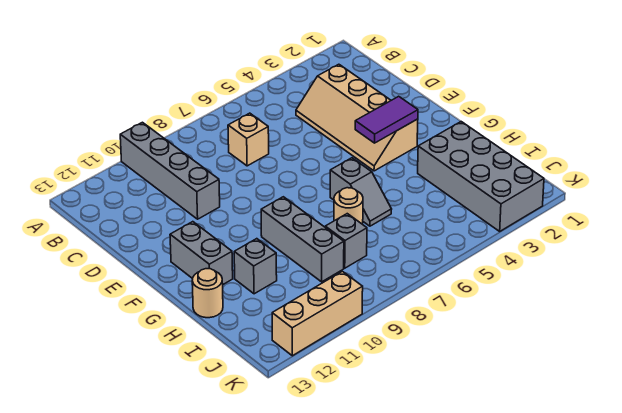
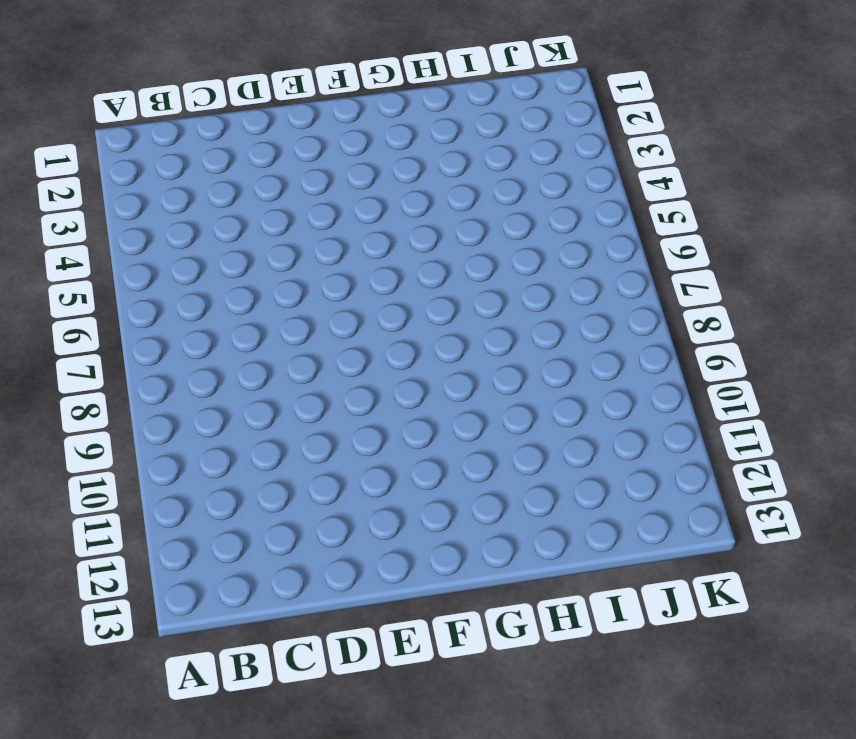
none -> grey brick A10:D10 level 1
none -> tan slope C3:F4 level 1 top 3
none -> tan brick C7 level 1

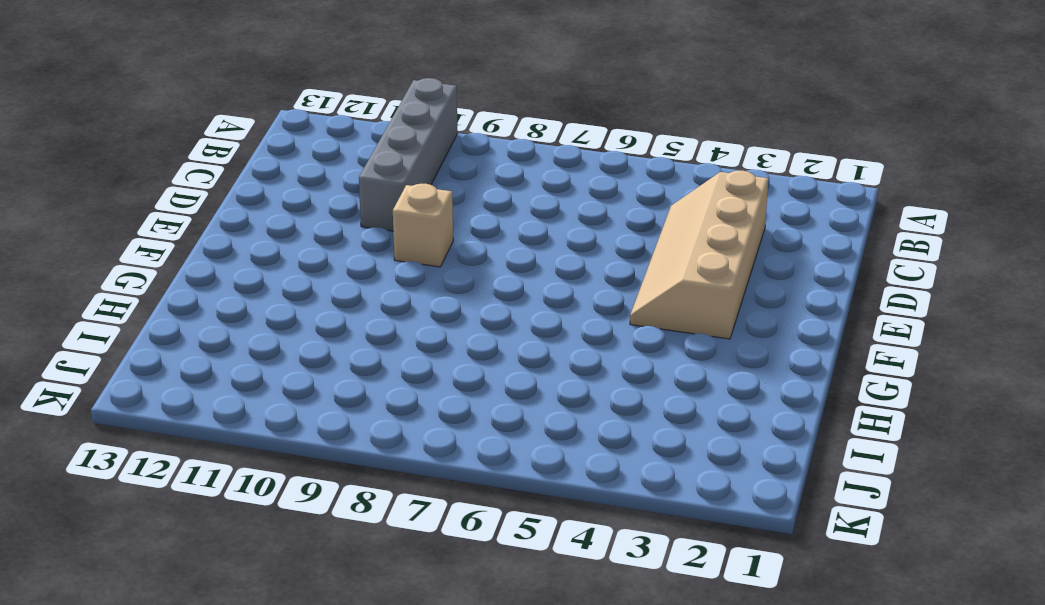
tan brick E9 level 1 -> tan brick C7 level 1
none -> grey brick F12:G12 level 1
none -> grey slope G6:H6 level 1 top G
none -> grey brick G9:I9 level 1

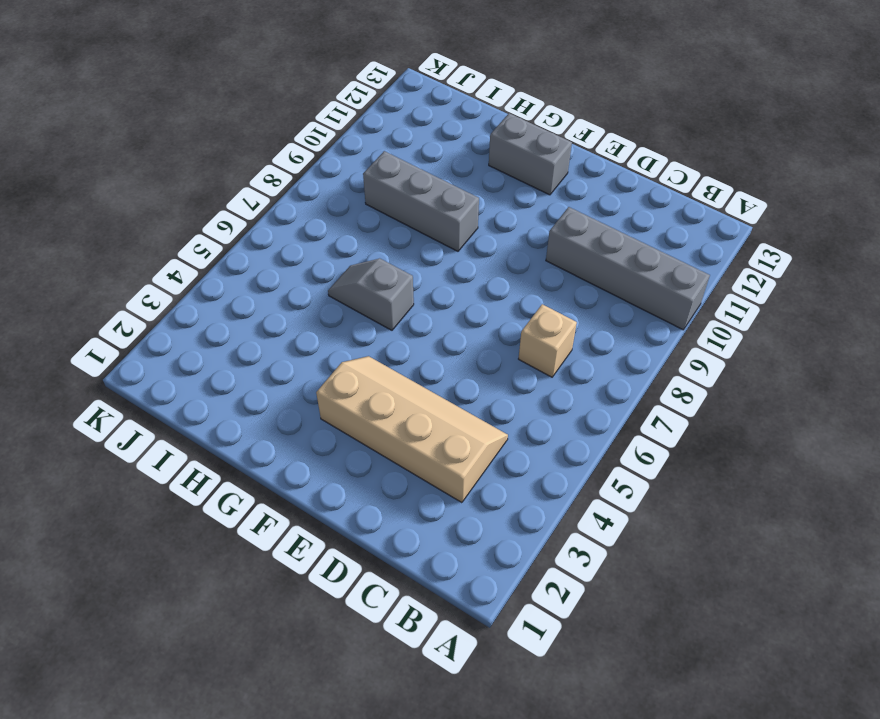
none -> grey brick H2:K3 level 1
none -> tan round brick H7 level 1
none -> grey brick H11 level 1

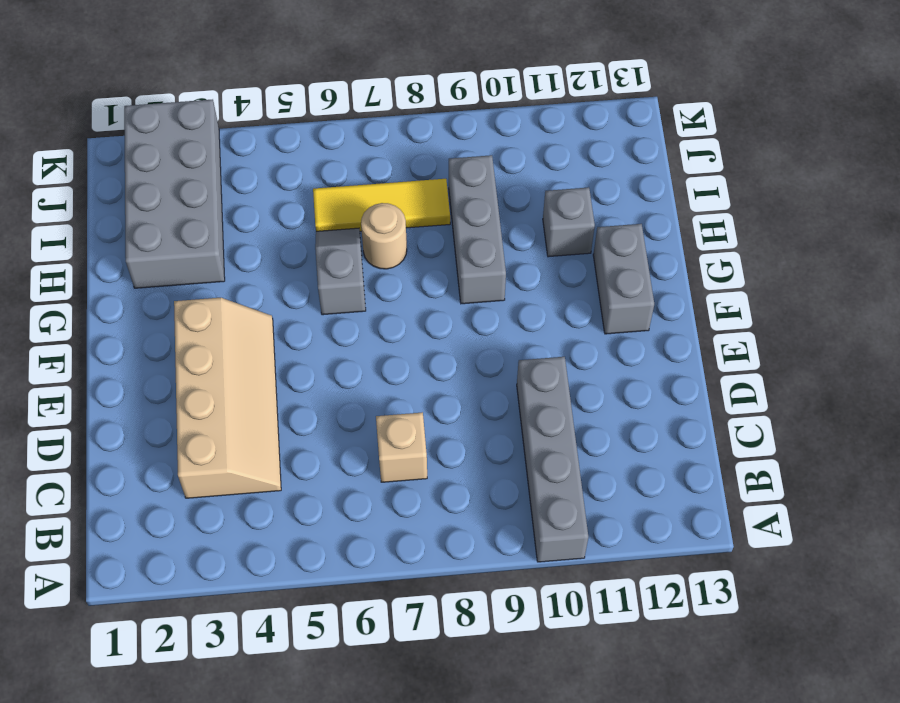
yellow tile I6:I8 level 1 -> grey brick I8 level 1
none -> tan round brick H13 level 1
none -> tan brick K10:K12 level 1
none -> purple tile F3:F4 level 2

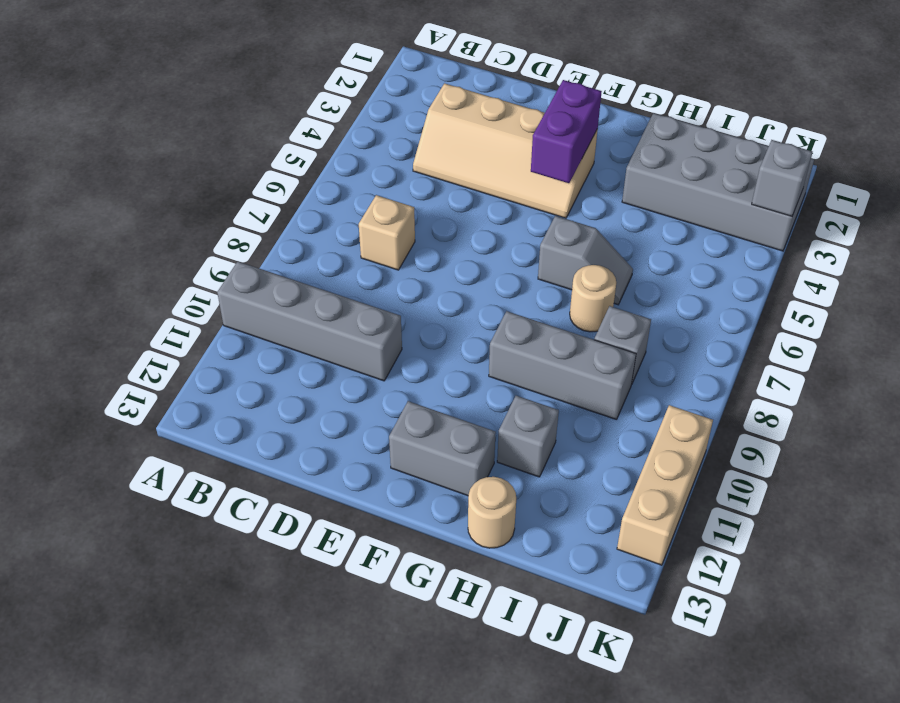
purple brick F3:F4 level 2 -> purple tile F3:F4 level 2
grey brick K3 level 2 -> none

